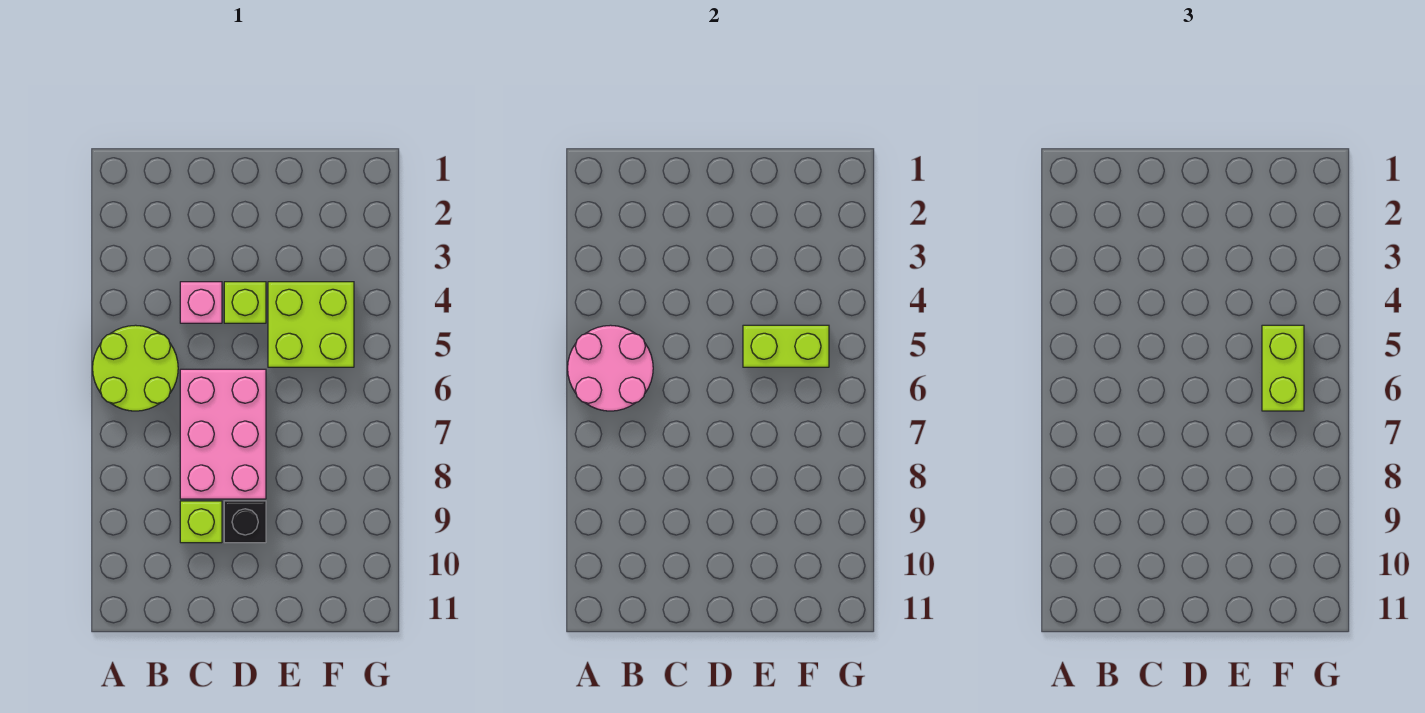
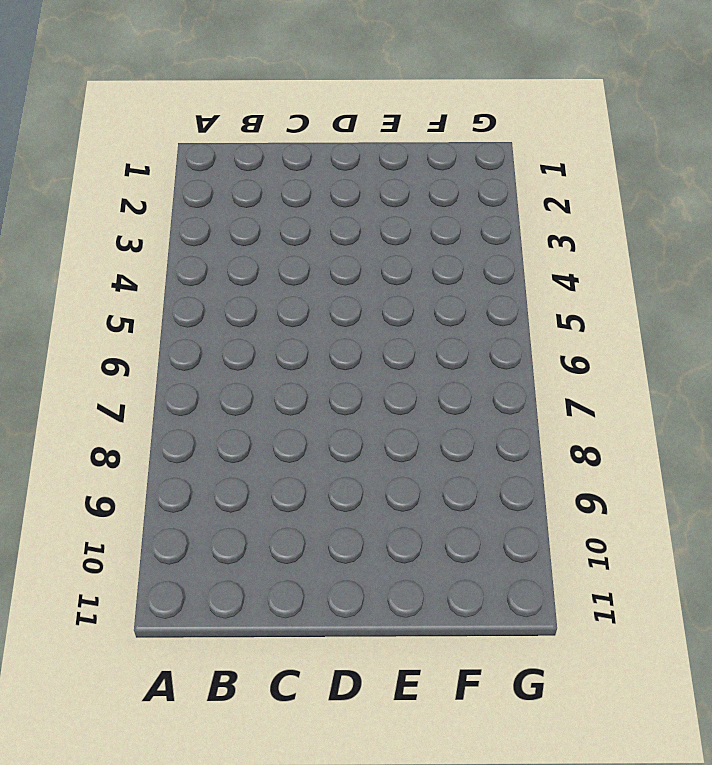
none -> lime round brick A5:B6 level 1
none -> pink brick C4 level 1

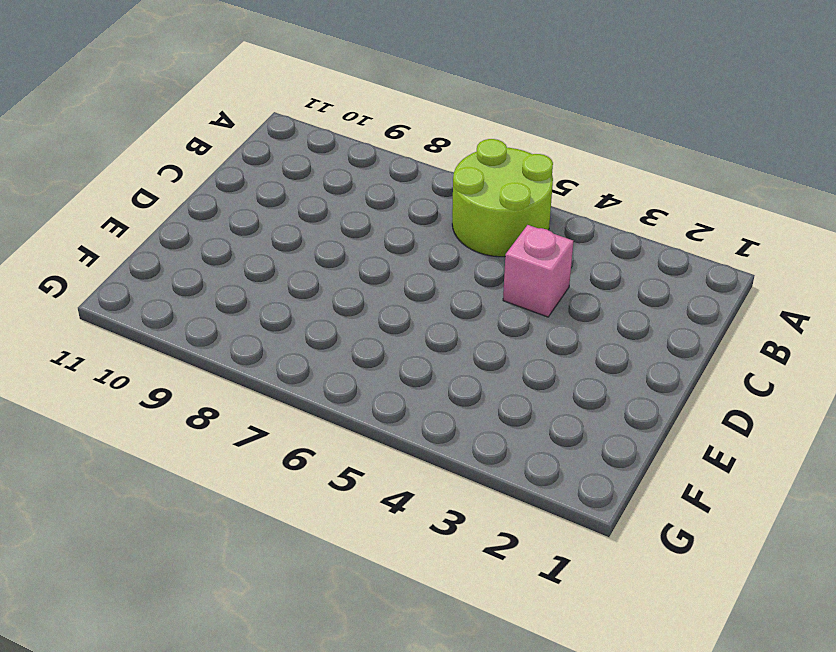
none -> pink brick C6:D8 level 1
none -> lime brick C9 level 1

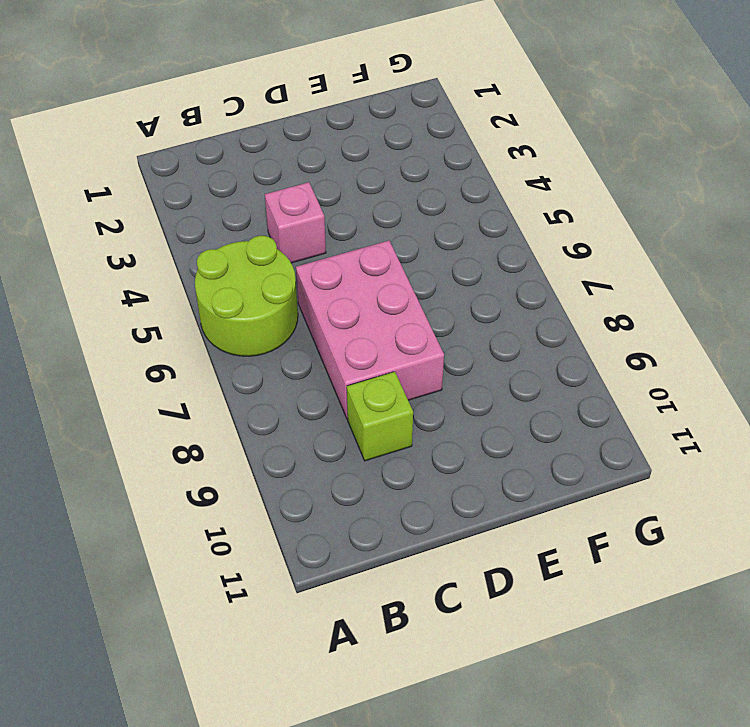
none -> lime brick D4 level 1
none -> black brick D9 level 1

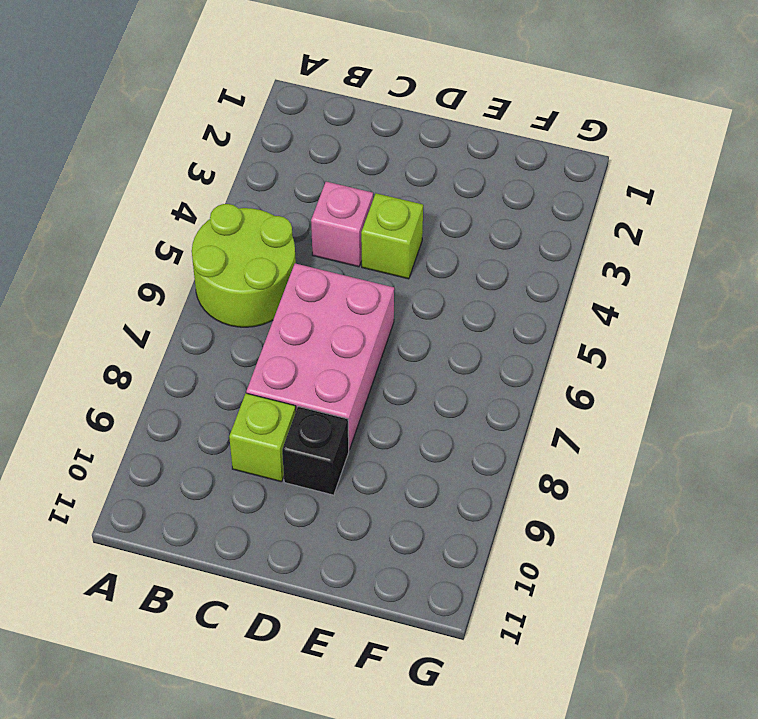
none -> lime brick E4:F5 level 1
none -> pink round brick A5:B6 level 2

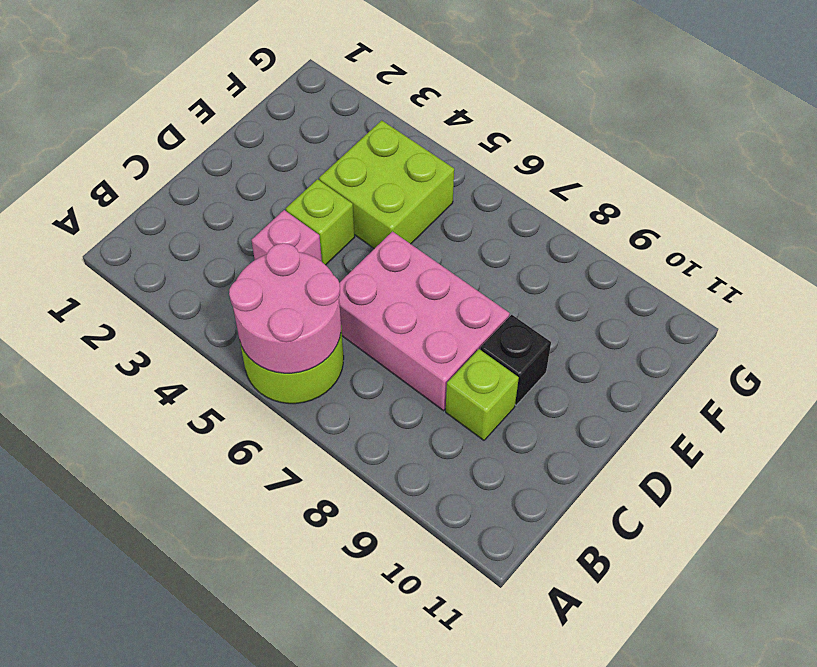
none -> lime brick E5:F5 level 2
none -> lime brick F5:F6 level 3

